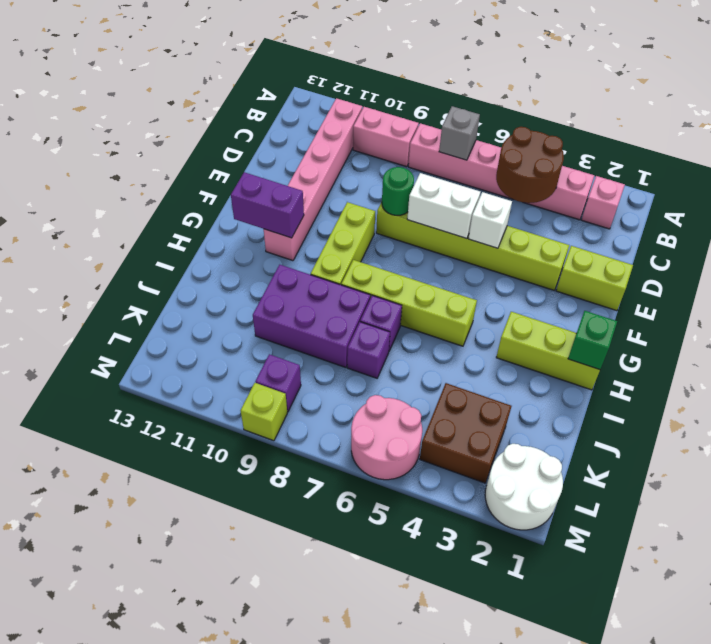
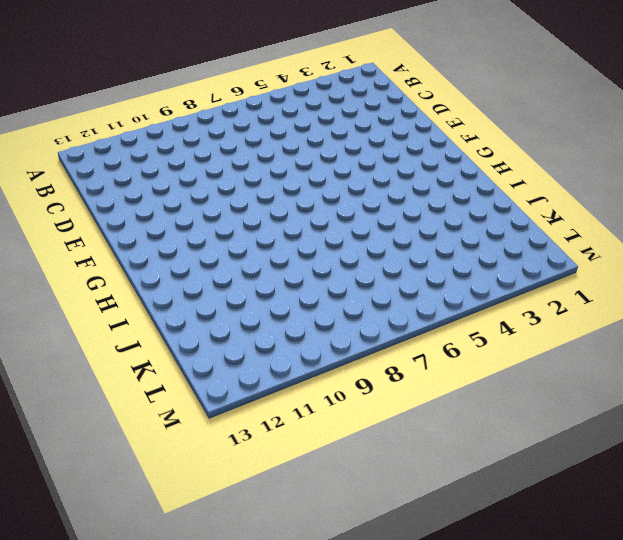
none -> pink brick B2 level 1
none -> pink brick B3:B8 level 1
none -> pink brick B9:B10 level 1

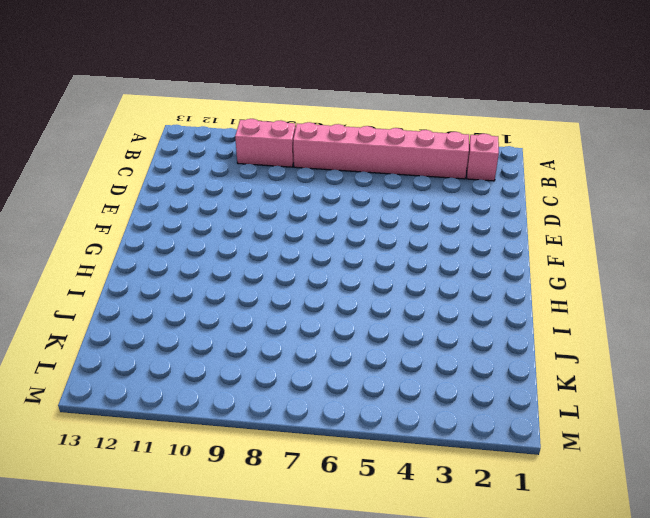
none -> pink brick B11:G11 level 1
none -> lime brick E1:E2 level 1
none -> lime brick E3:E8 level 1

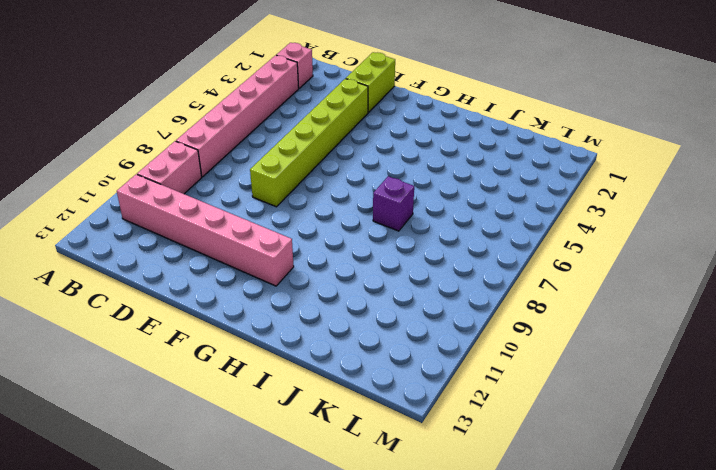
none -> lime brick F9:H9 level 1
none -> lime brick H1:H3 level 1
none -> lime brick H5:H8 level 1

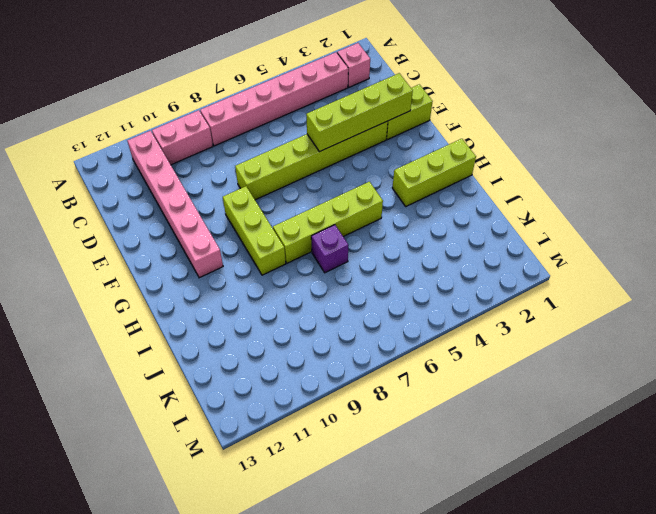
lime brick E2:E5 level 2 -> white brick E5 level 2
none -> purple brick I8:J10 level 1
none -> purple brick J7 level 1
none -> brown brick K3:L4 level 1

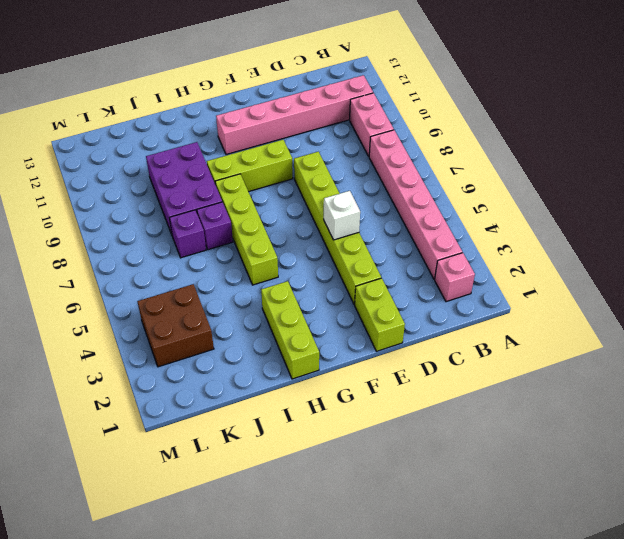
none -> white round brick L1:M2 level 1
none -> pink round brick L5:M6 level 1
none -> purple brick L9 level 1

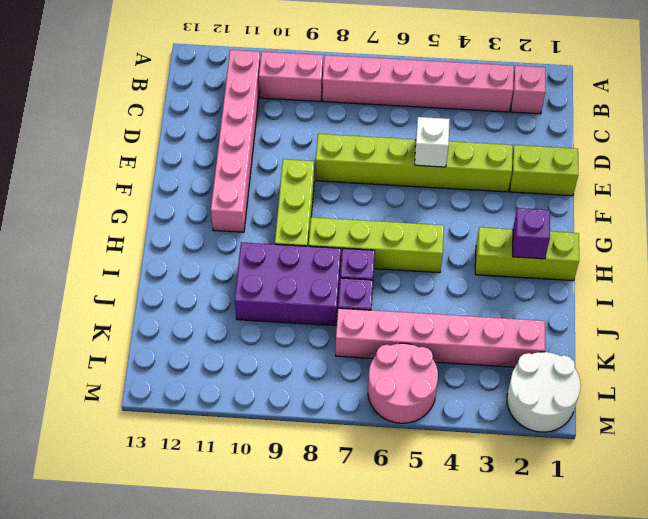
purple brick H2 level 2 -> purple brick L9 level 1
pink brick K2:K7 level 1 -> brown brick K3:L4 level 1
none -> lime brick M9 level 1
none -> brown round brick B4:C5 level 2
none -> grey brick B7 level 2

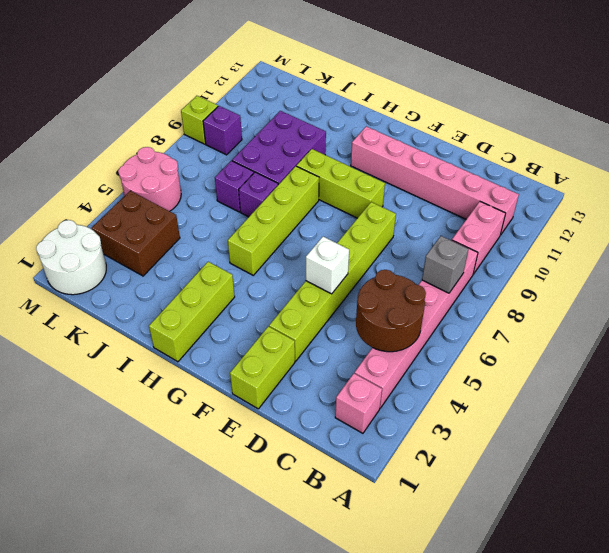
none -> white brick E6:E7 level 2
none -> green round brick E8 level 2
none -> purple brick G11:G12 level 2

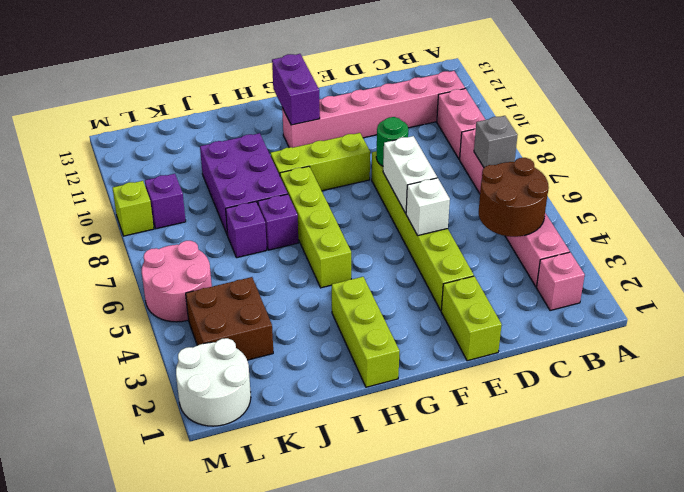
none -> green brick H1 level 2

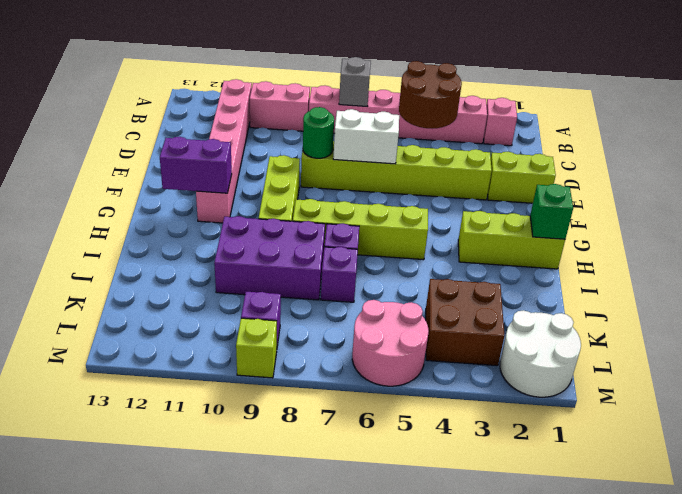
none -> white brick E5 level 2

